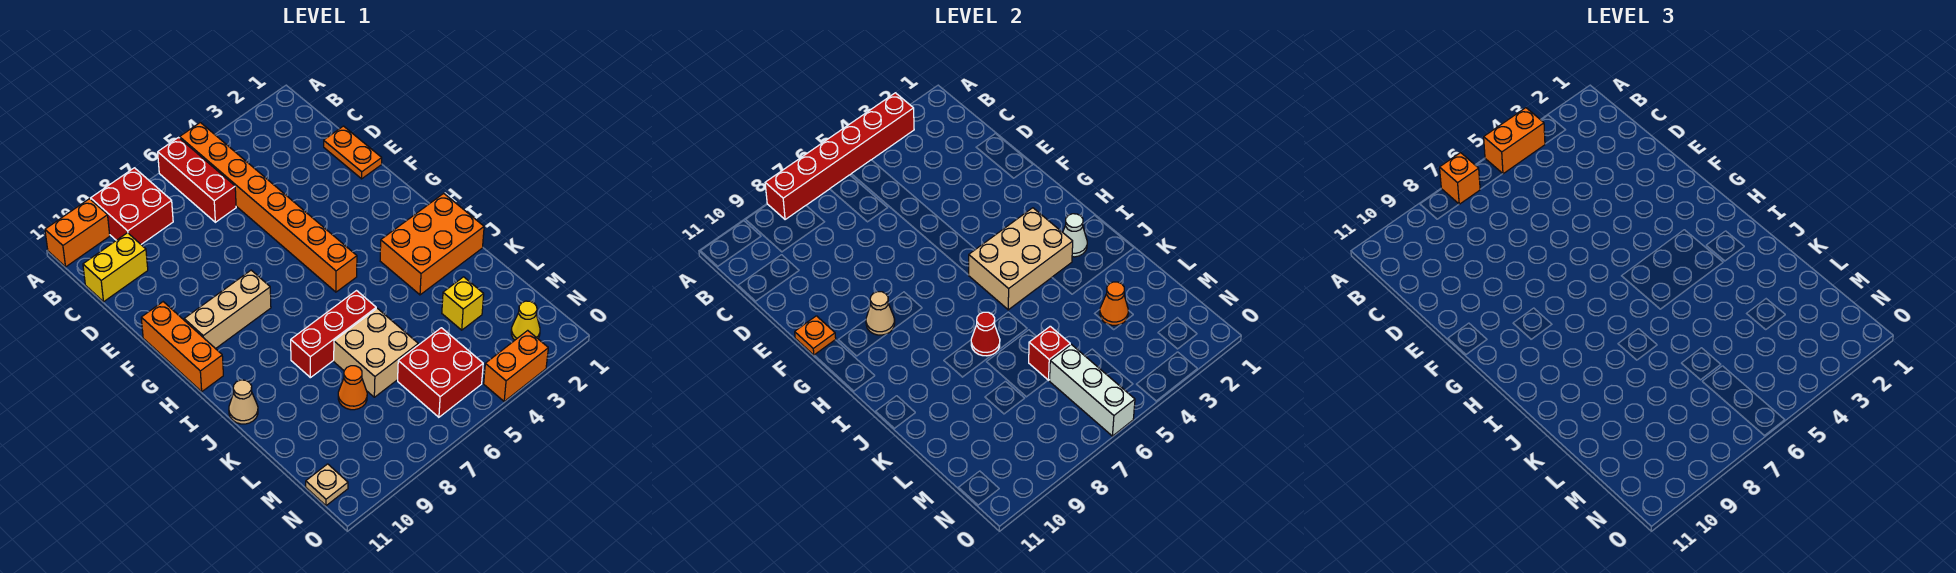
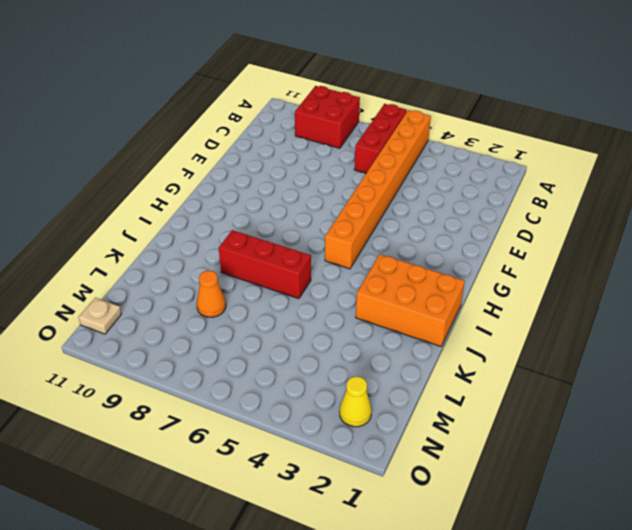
none -> orange brick A10:A11 level 1
none -> yellow brick C10:C11 level 1
none -> orange plate D1:E1 level 1

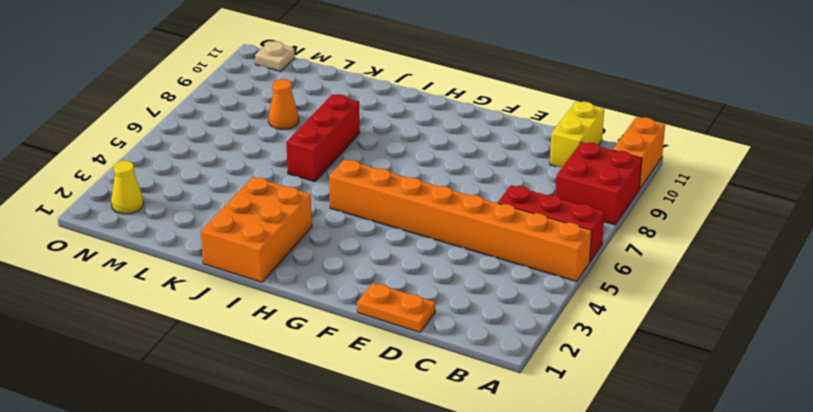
none -> orange brick F11:H11 level 1
none -> tan brick G8:G10 level 1
none -> tan cone J11 level 1

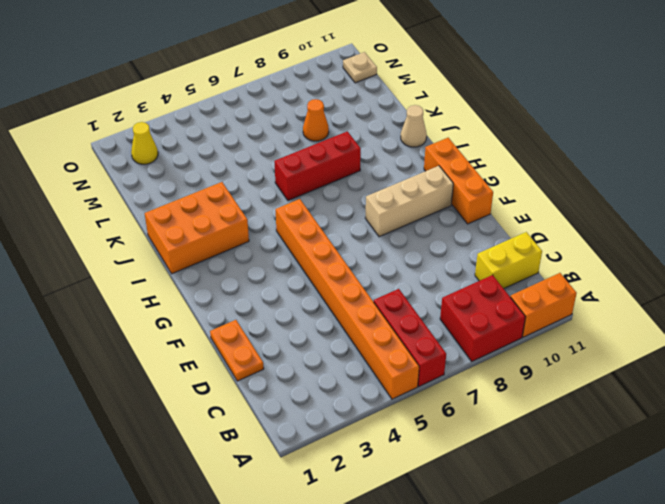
none -> tan brick K6:L7 level 1
none -> yellow brick L3 level 1
none -> red brick M5:N6 level 1

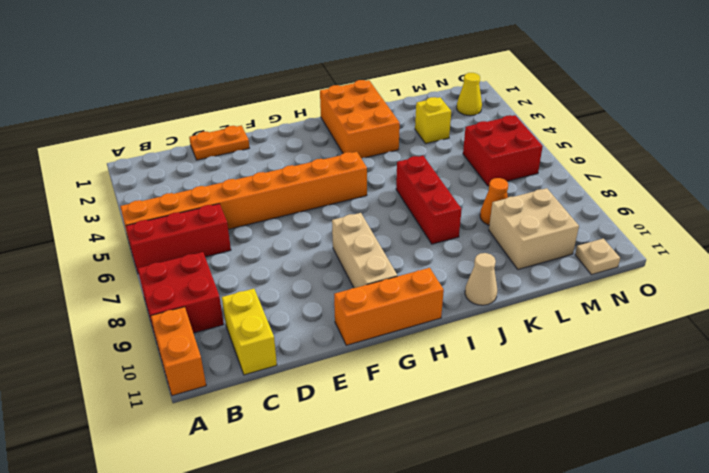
tan brick L9:M10 level 1 -> tan brick K6:L7 level 1
none -> orange brick O3:O4 level 1
none -> red brick A3:A8 level 2
none -> orange plate F11 level 2

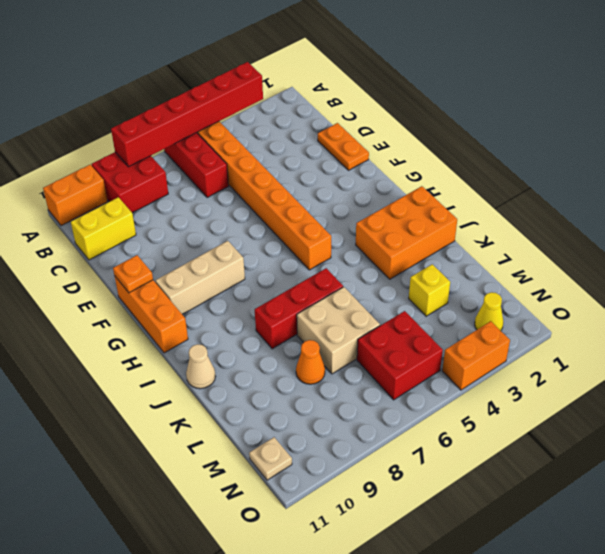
none -> tan cone G9 level 2
none -> tan brick H3:I5 level 2
none -> white cone I2 level 2

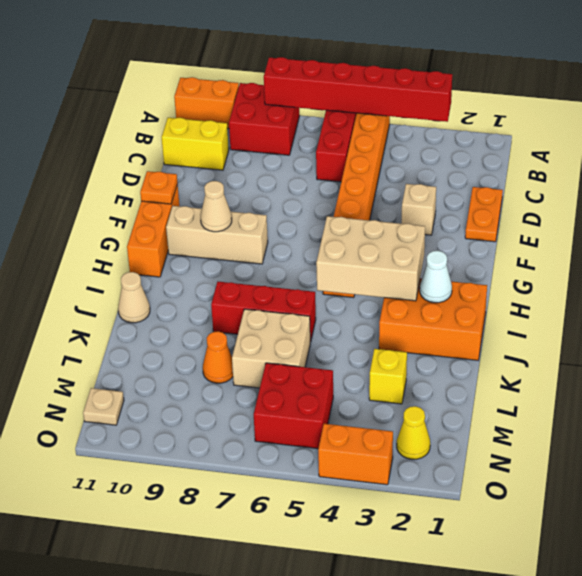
tan brick E3 level 1 -> none
none -> red cone J7 level 2
none -> orange cone L3 level 2
none -> red brick L6 level 2

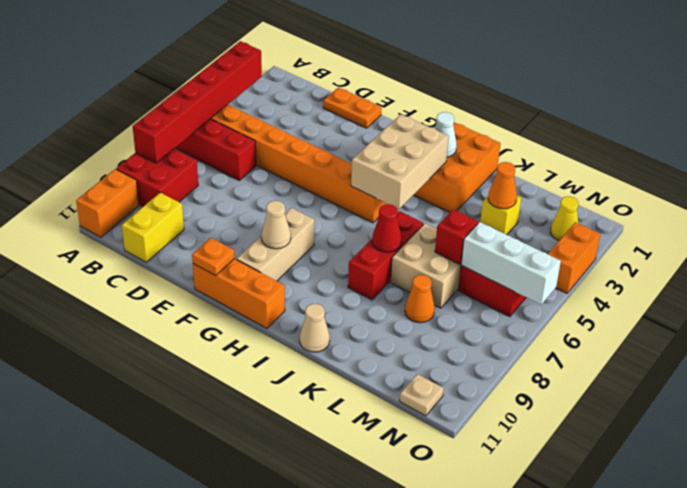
none -> orange brick A4:A5 level 3
none -> orange brick A7 level 3

